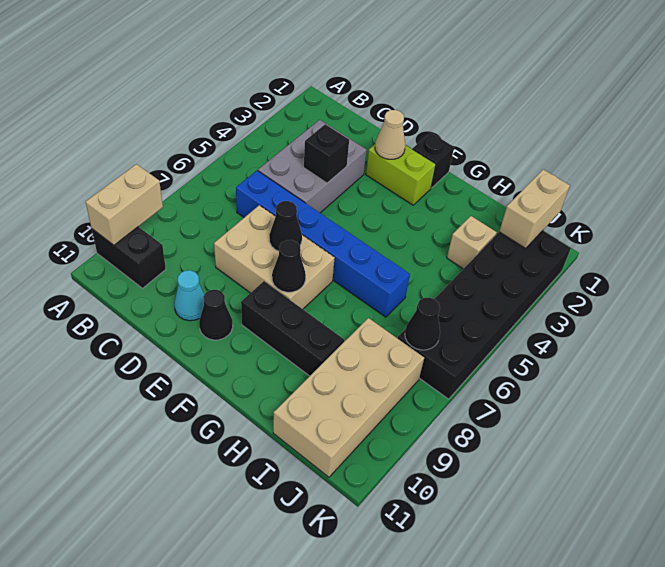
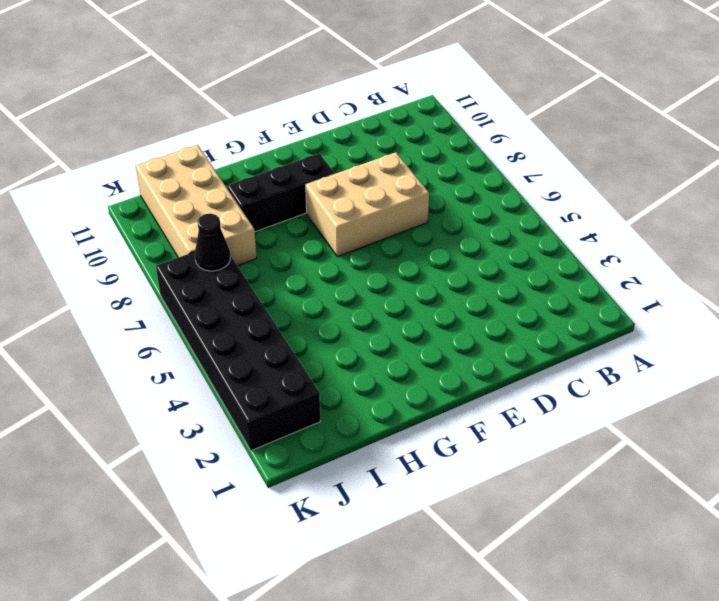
none -> black brick A10:B10 level 1
none -> grey brick C3:D5 level 1
none -> blue brick C6:H6 level 1

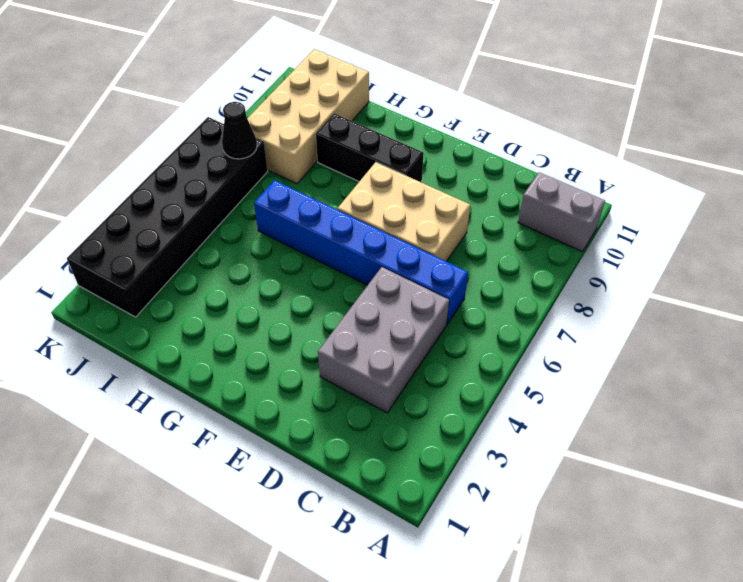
grey brick A10:B10 level 1 -> black brick A10:B10 level 1
none -> cyan cone D10 level 1
none -> lime brick E2:F2 level 1
none -> black cone E10 level 1

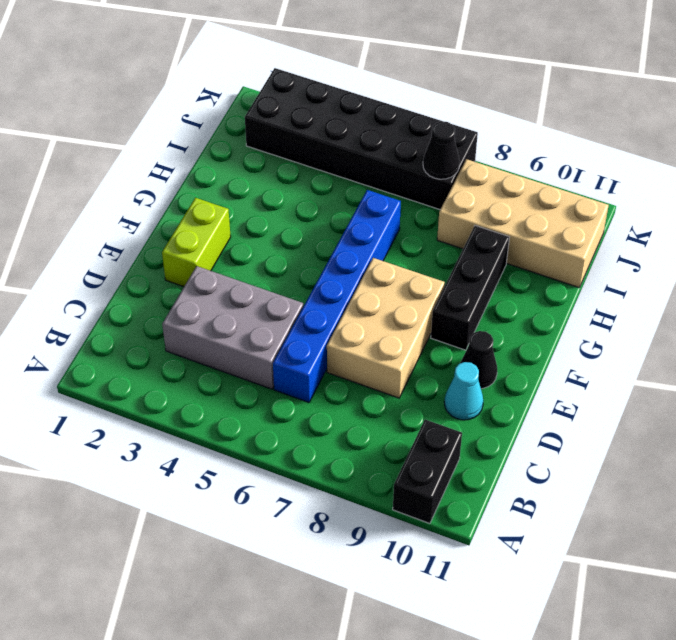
none -> black brick F1 level 1
none -> tan brick I3 level 1
none -> tan brick A9:A10 level 2

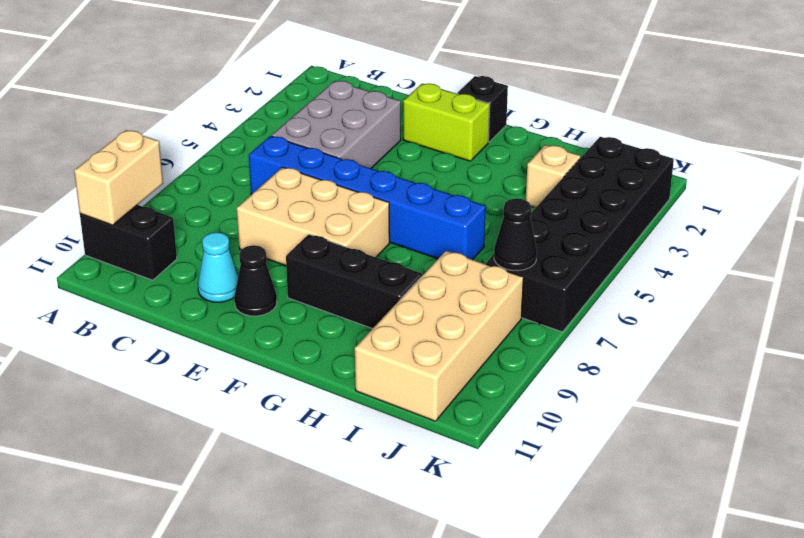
none -> black brick D4 level 2
none -> tan cone E2 level 2
none -> black cone E7 level 2

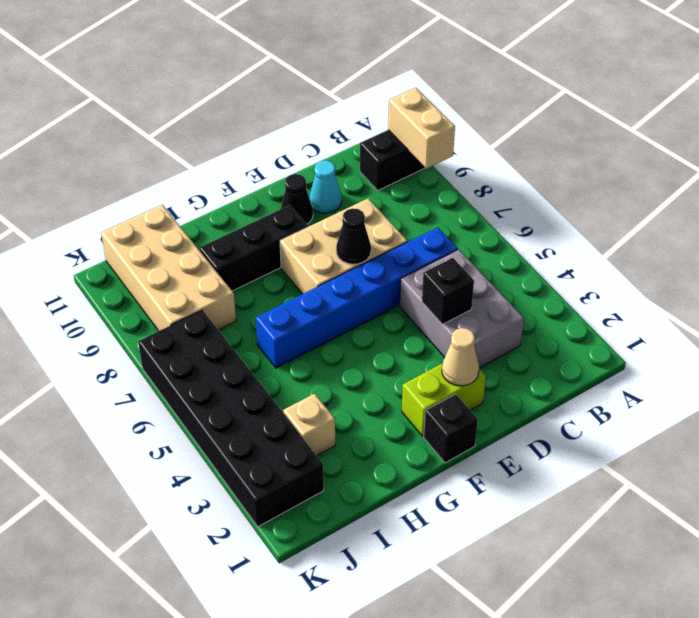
none -> black cone F8 level 2
none -> tan brick J1:J2 level 2
none -> black cone J7 level 2

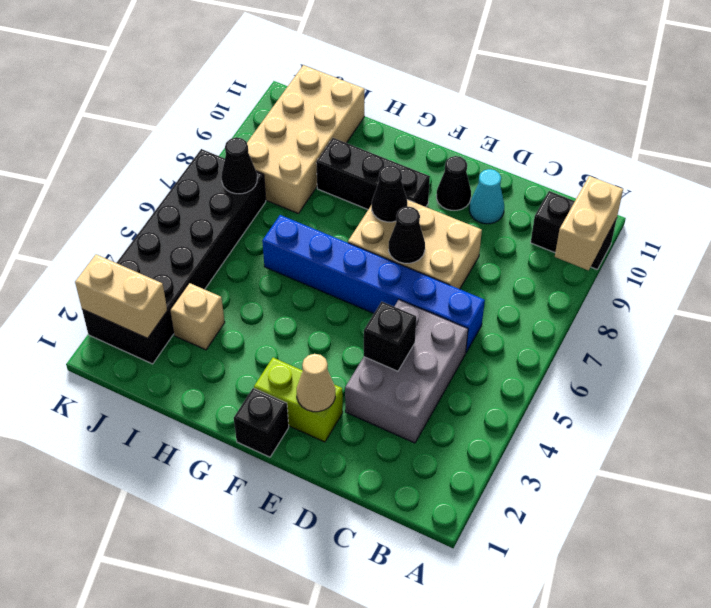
tan brick J2:K2 level 2 -> tan brick J1:J2 level 2

